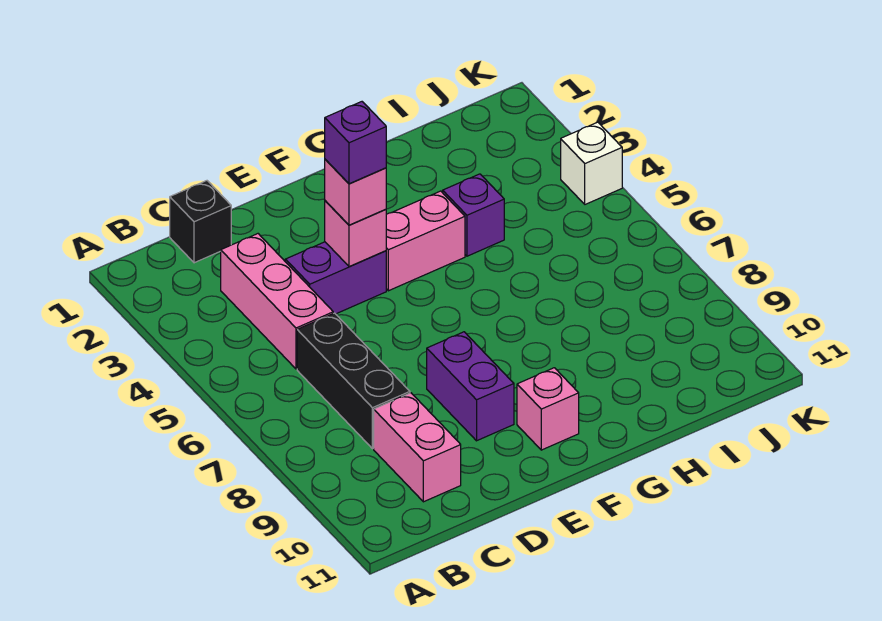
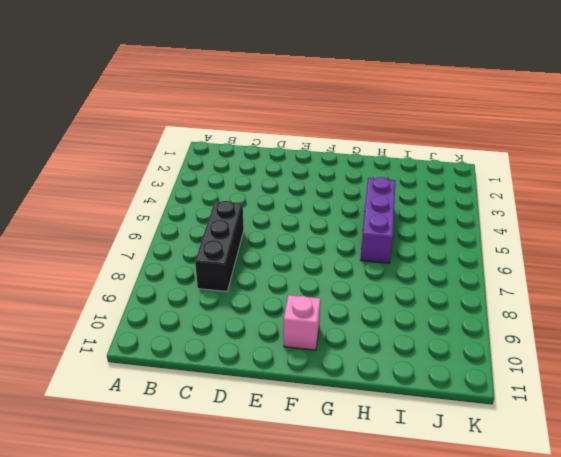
purple brick H4:H6 level 1 -> purple brick H4 level 1
none -> black brick C1 level 1
none -> pink brick C3:C5 level 1
none -> pink brick C9:C10 level 1

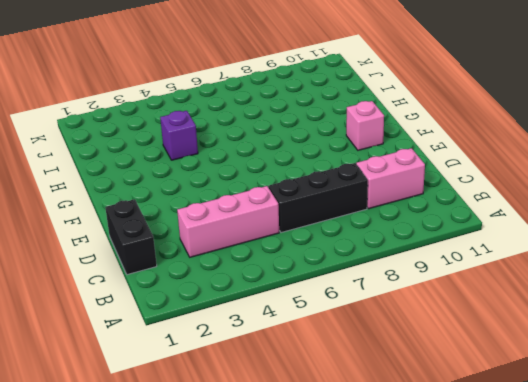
black brick C1:D1 level 1 -> black brick C1 level 1
none -> purple brick D4:E4 level 1
none -> purple brick E8:E9 level 1
none -> pink brick F4:G4 level 1

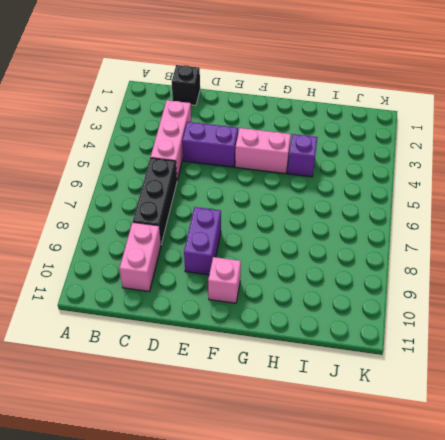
none -> white brick K4 level 1
none -> pink brick E4 level 2
none -> pink brick E4 level 3

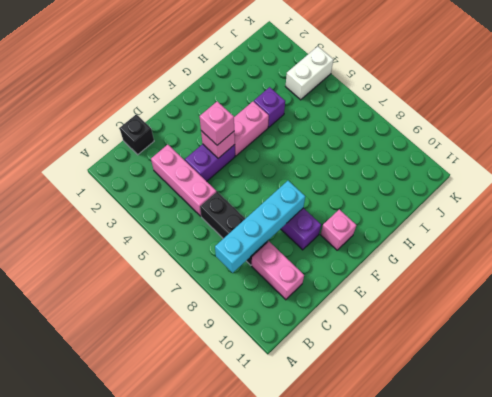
cyan brick B8:E8 level 2 -> none
white brick J4:K4 level 1 -> white brick K4 level 1
none -> purple brick E4 level 4

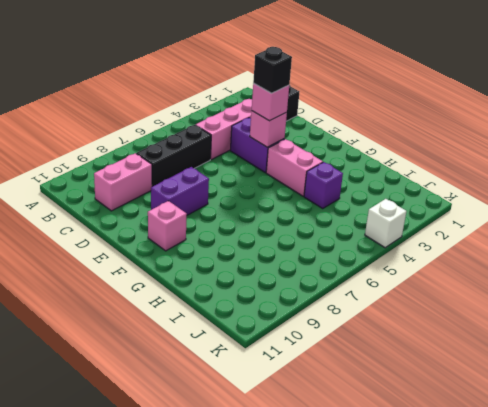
black brick E4 level 4 -> purple brick E4 level 4

